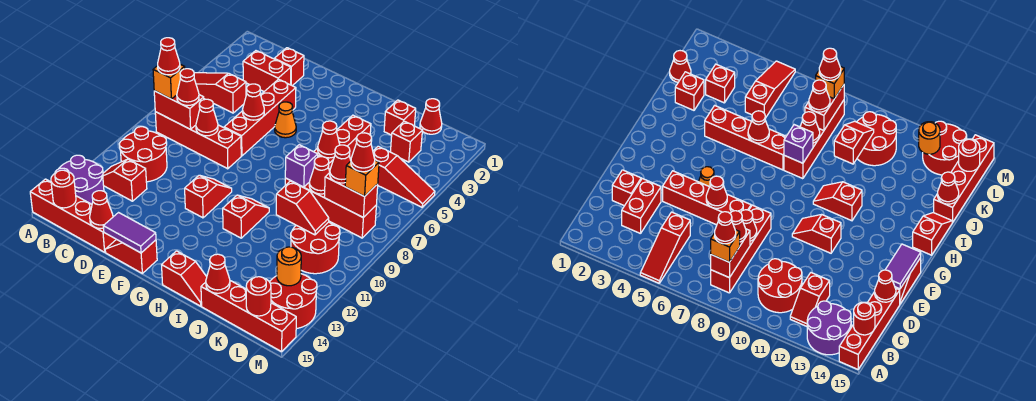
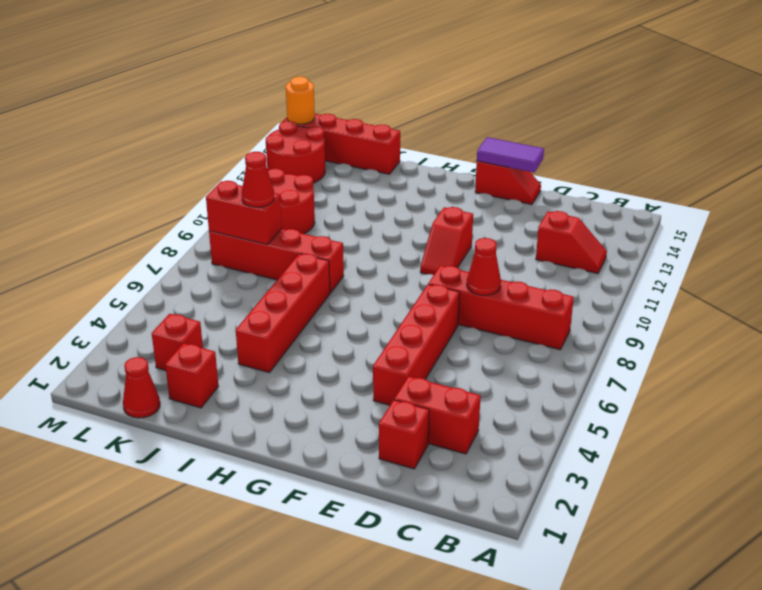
orange round brick M15 level 2 -> orange round brick L13 level 2
none -> red slope A5:C5 level 1 top C
none -> purple round brick A13:B14 level 1
none -> red brick A15:D15 level 1
none -> red round brick B10:C11 level 1

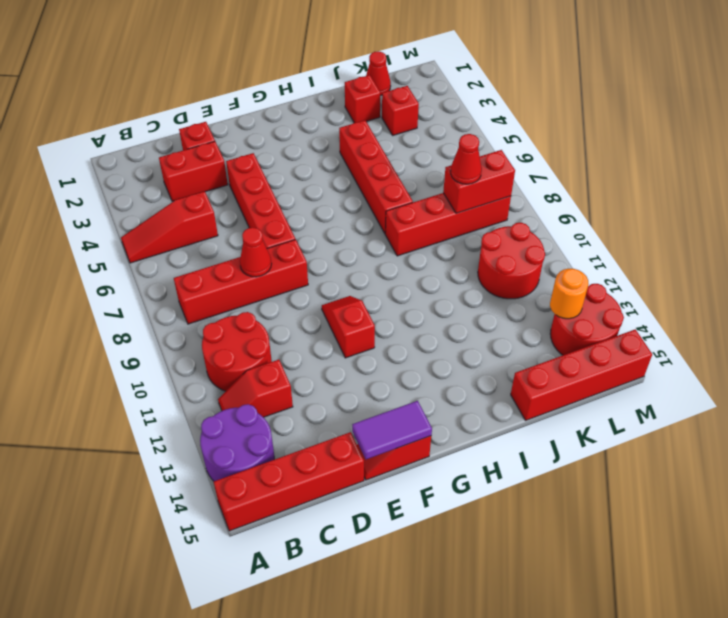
none -> orange cone F5 level 1
none -> red slope H10:H11 level 1 top 11
none -> red slope H15:I15 level 1 top H
none -> red slope K5:M5 level 1 top K

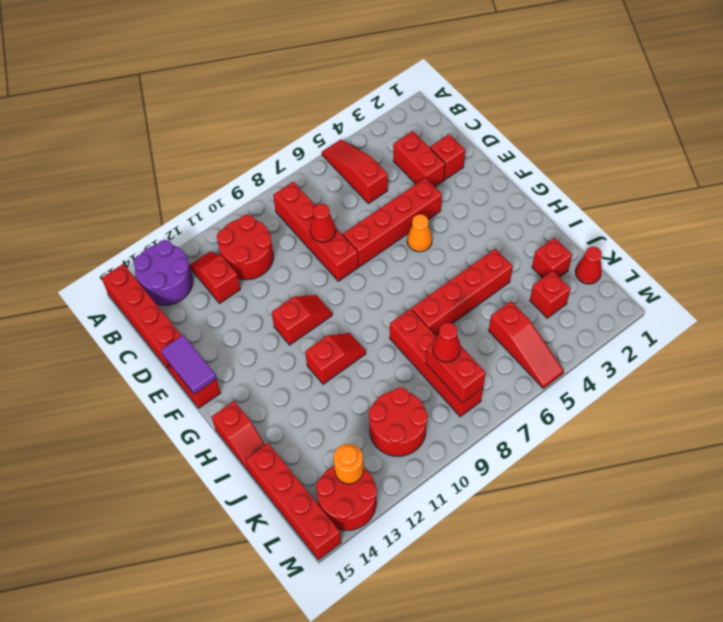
none -> red brick B8:C8 level 2
none -> red round brick B15 level 2
none -> red cone D15 level 2
none -> red cone E6 level 2

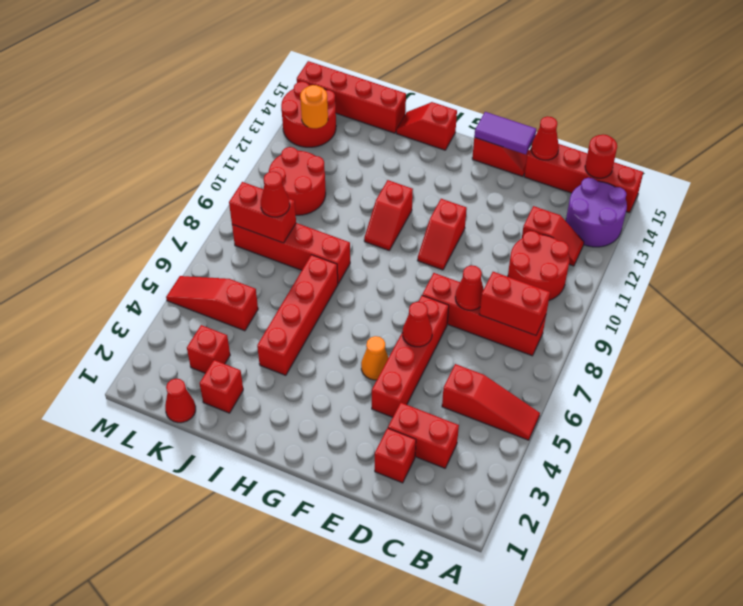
none -> red cone I6 level 2
none -> purple brick I8 level 2
none -> red cone J8 level 2
none -> red slope J10:K10 level 2 top J

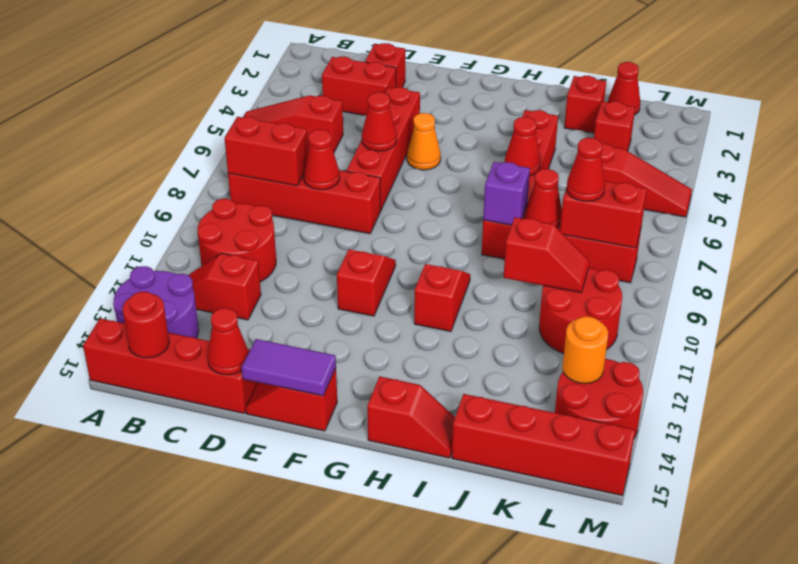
none -> red cone J15 level 2
none -> red round brick L15 level 2
none -> orange brick B8 level 3
none -> red cone C8 level 3

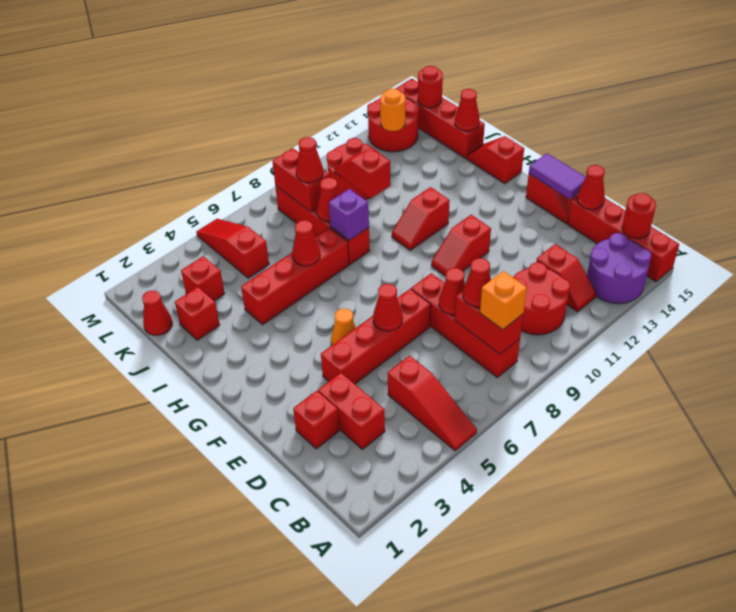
none -> orange brick L8 level 3
none -> red cone B8 level 4
none -> red cone L8 level 4

